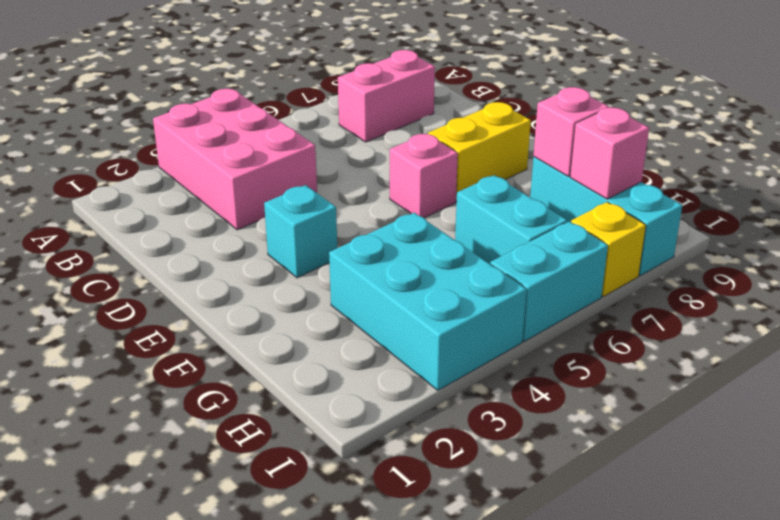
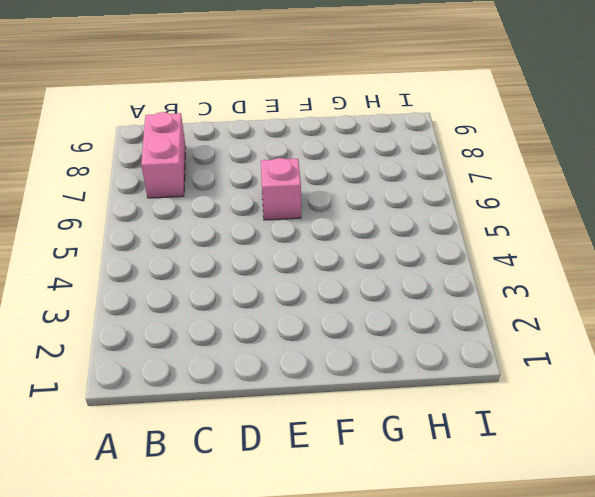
none -> pink brick A3:C4 level 1
none -> cyan brick E3 level 1
none -> yellow brick E7:E8 level 1

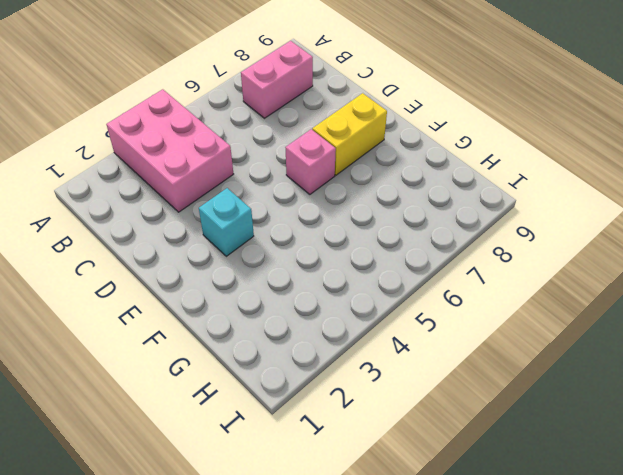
none -> cyan brick G3:I4 level 1
none -> cyan brick G6:H6 level 1
none -> cyan brick G8:I8 level 1

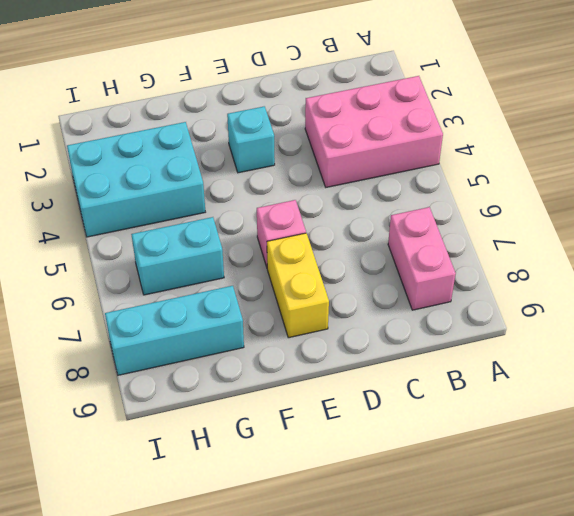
none -> cyan brick I5:I6 level 1
none -> yellow brick I7 level 1
none -> pink brick G8 level 2

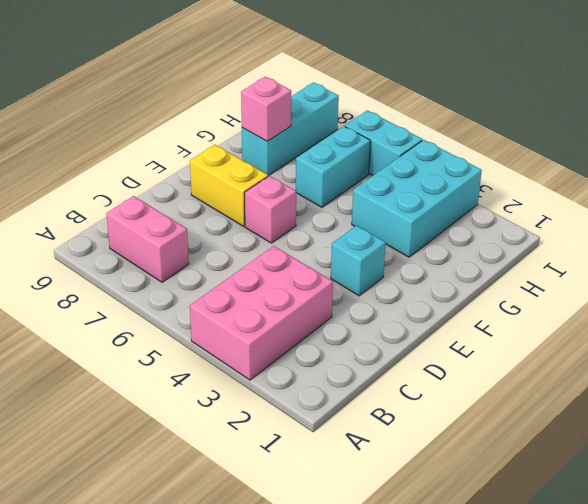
none -> yellow brick I7 level 1
none -> pink brick H8 level 2

